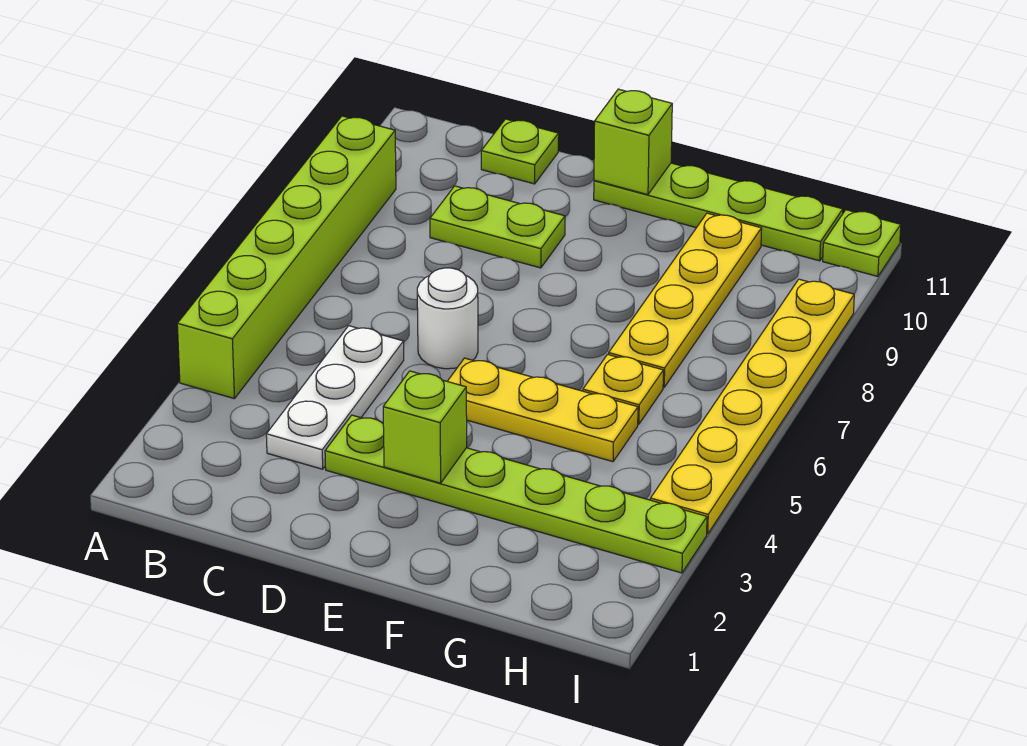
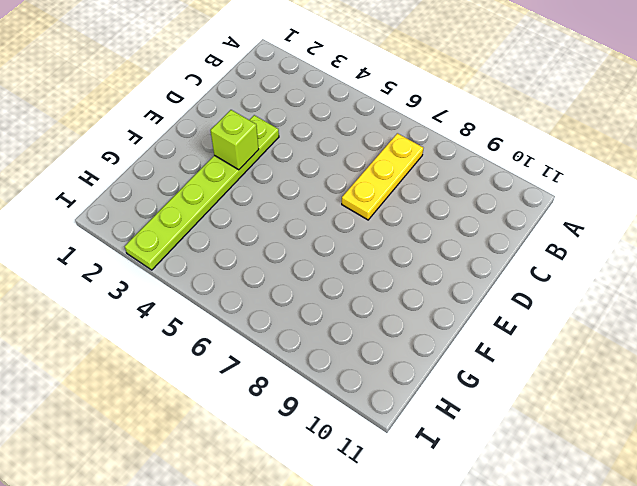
yellow plate B7:D7 level 1 -> yellow plate E5:G5 level 1
none -> lime brick A4:A9 level 1
none -> white plate C3:C5 level 1
none -> lime plate C9:D9 level 1

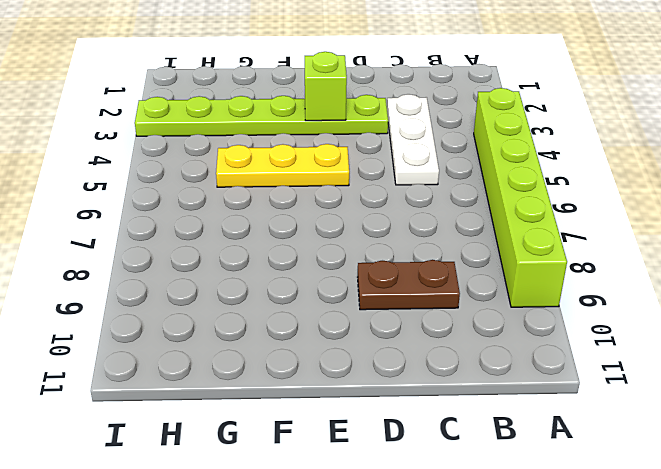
brown plate C9:D9 level 1 -> lime plate C9:D9 level 1
none -> lime plate C11 level 1
none -> white round brick D6 level 1
none -> lime plate E11:H11 level 1

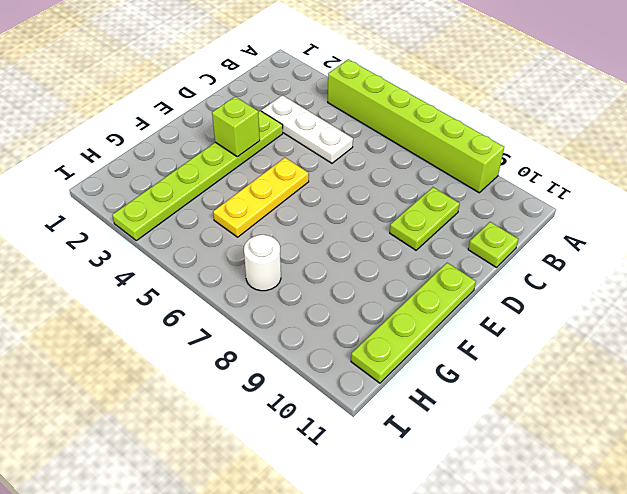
white round brick H7 level 1 -> white round brick D6 level 1
none -> yellow plate G6 level 1
none -> yellow plate G7:G10 level 1
none -> yellow plate I4:I9 level 1

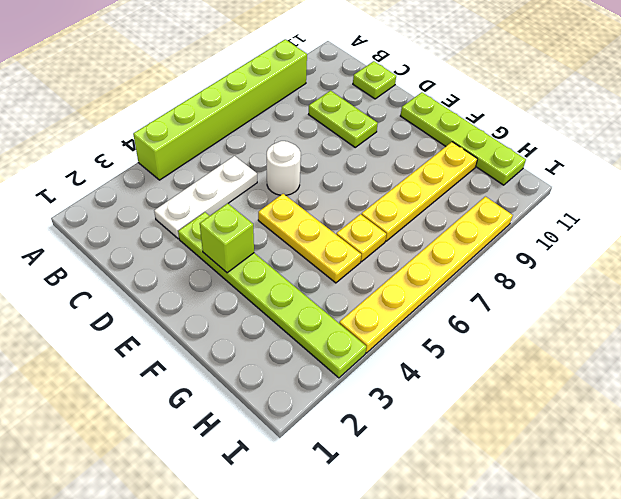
none -> lime plate I11 level 1
none -> lime brick E11 level 2

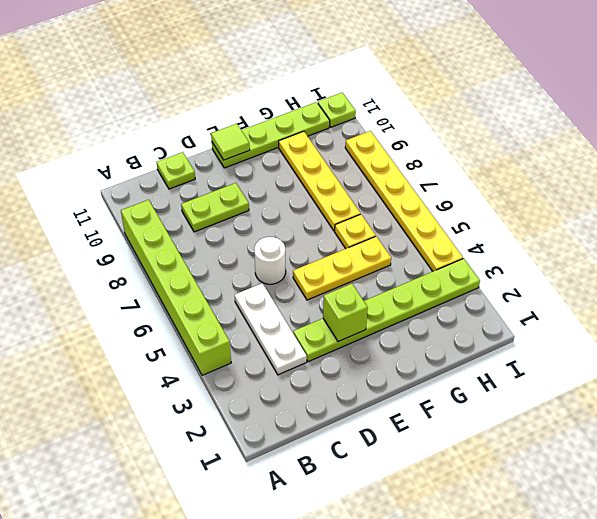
lime tile E11 level 2 -> lime brick E11 level 2

